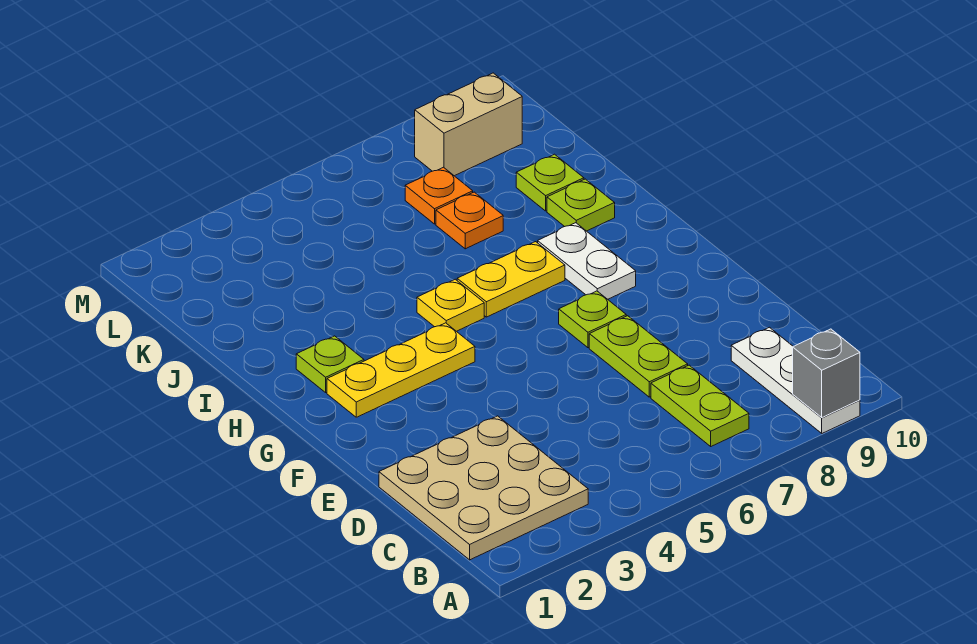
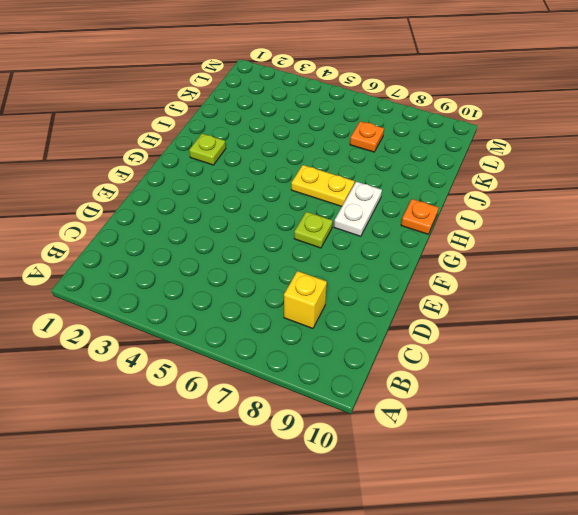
yellow brick C8 level 1 -> none
orange plate H10 level 1 -> orange plate J7 level 1
none -> white plate A9:C9 level 1
none -> tan plate B1:D3 level 1
none -> lime plate B7:C7 level 1

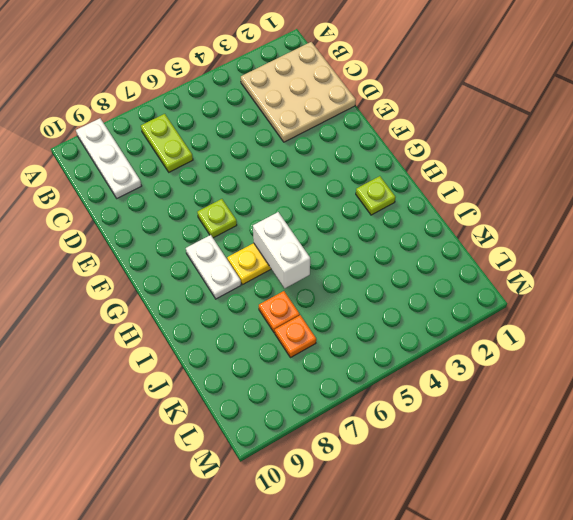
white brick H6:I6 level 2 -> none
none -> lime plate D7:E7 level 1
none -> yellow plate G2:G4 level 1
none -> yellow plate H5 level 1

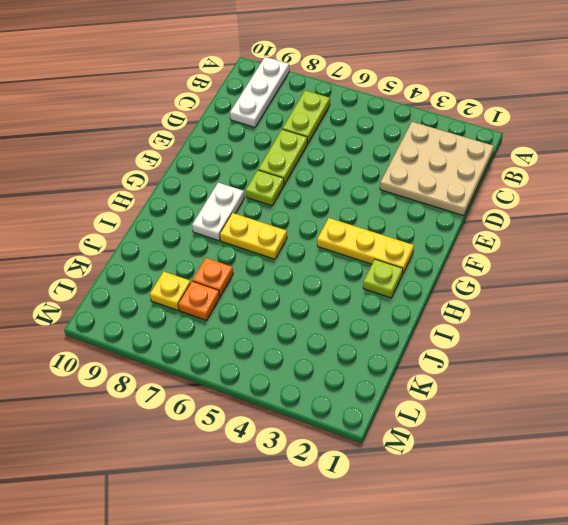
yellow plate K8 level 1 -> yellow plate H5 level 1
none -> lime plate I9 level 1
none -> lime plate J9 level 1
none -> tan brick L8:L9 level 1

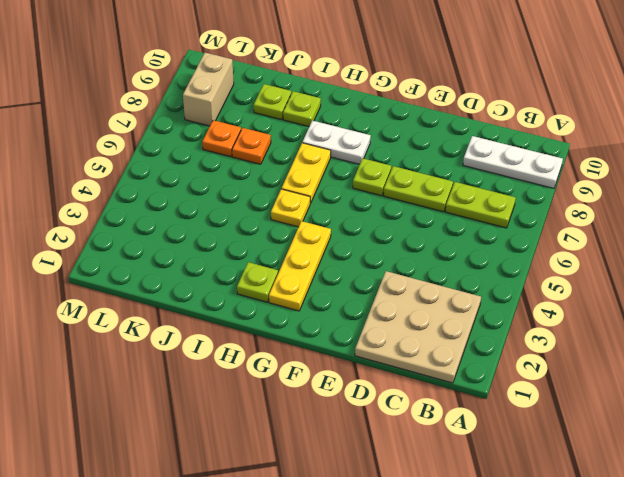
none -> grey brick A9 level 2

